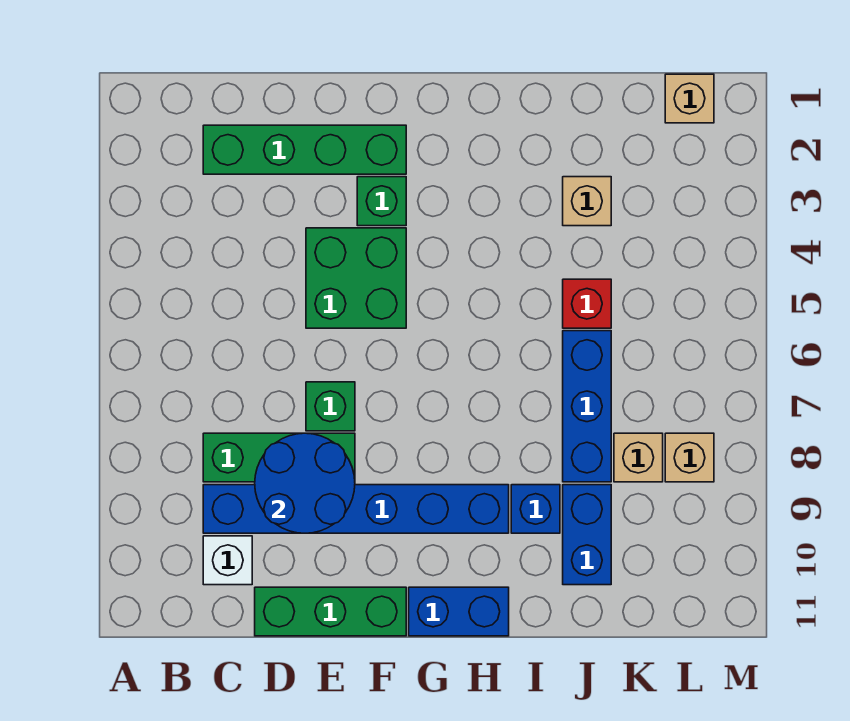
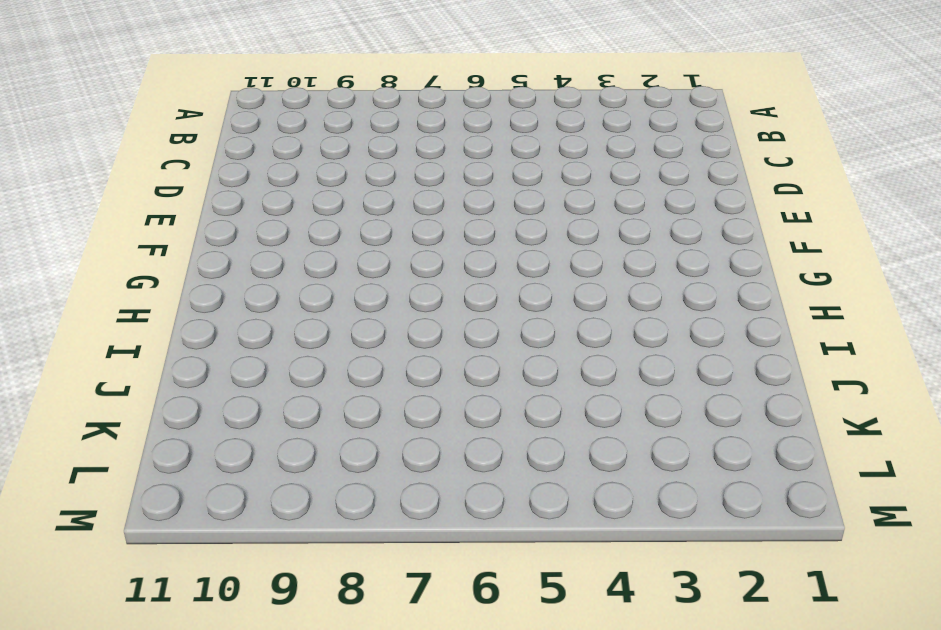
none -> green brick C2:F2 level 1
none -> green brick C8:E8 level 1
none -> blue brick C9:H9 level 1

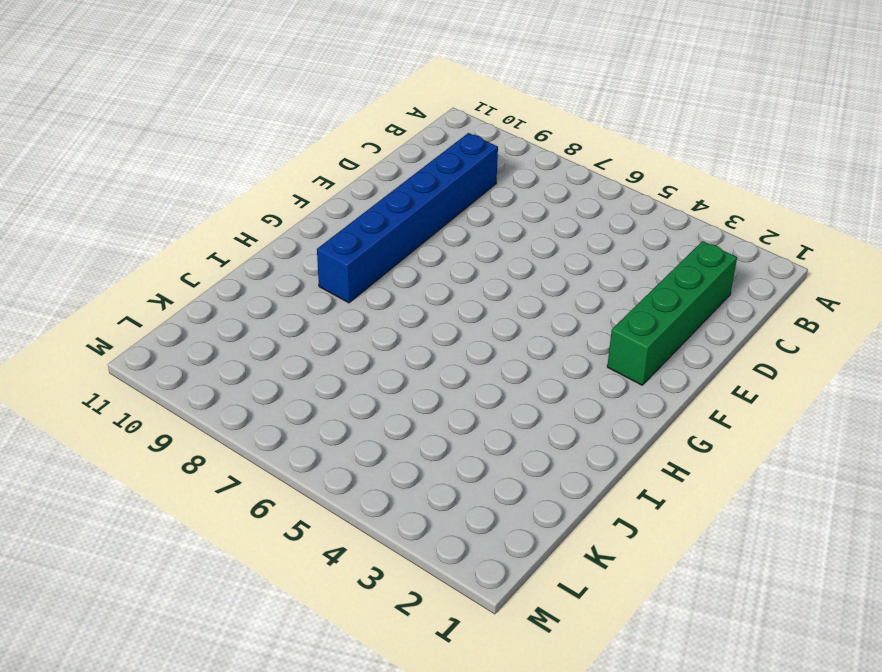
none -> green brick C8:E8 level 1
none -> white brick C10 level 1
none -> green brick D11:F11 level 1

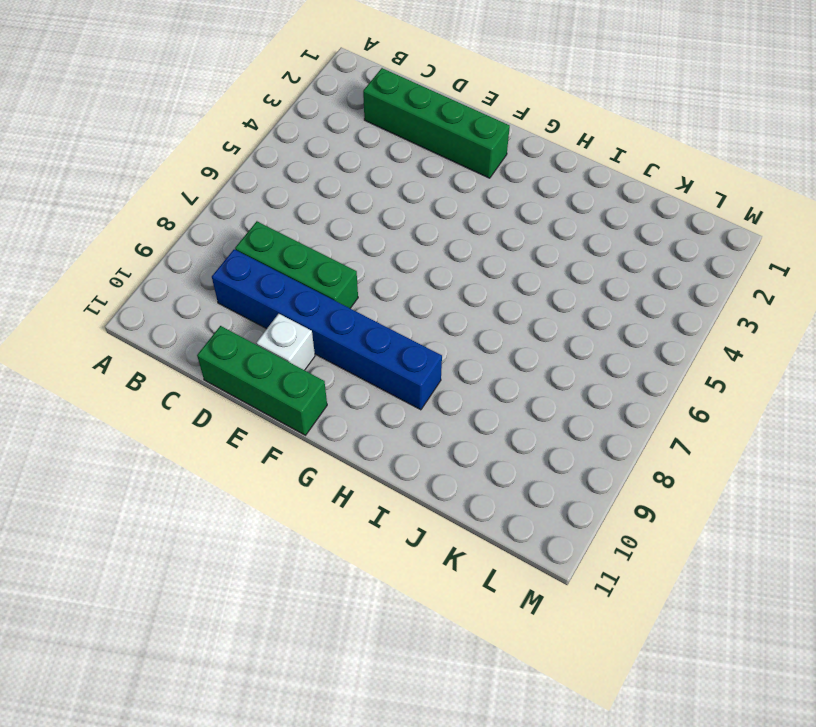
white brick E10 level 1 -> white brick C10 level 1
none -> green brick E4:F5 level 1
none -> green brick E7 level 1
none -> green brick F3 level 1

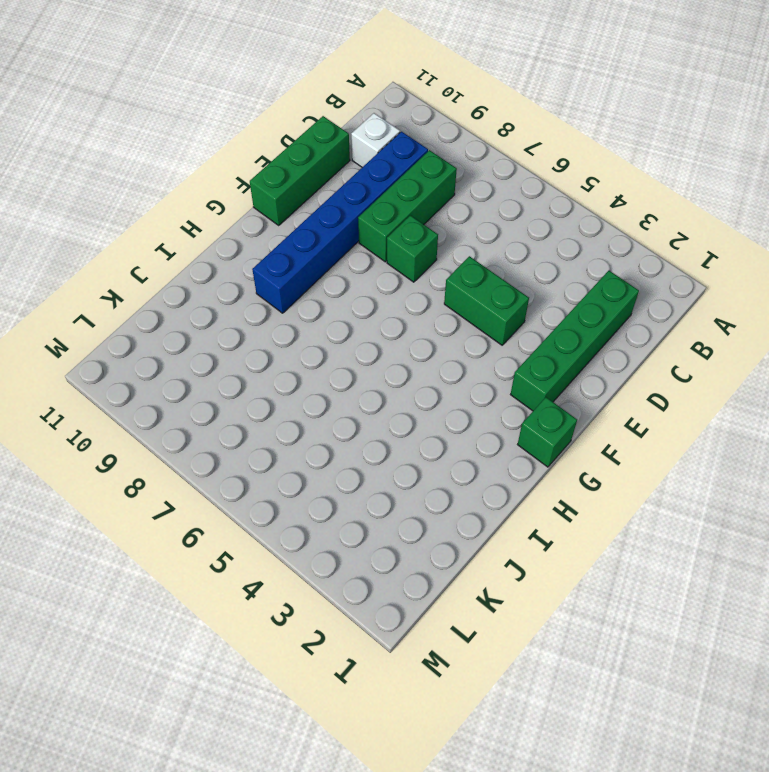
green brick E4:E5 level 1 -> green brick E4:F5 level 1
green brick G1 level 1 -> green brick F3 level 1
none -> blue brick G11:H11 level 1
none -> blue brick I9 level 1
none -> tan brick J3 level 1

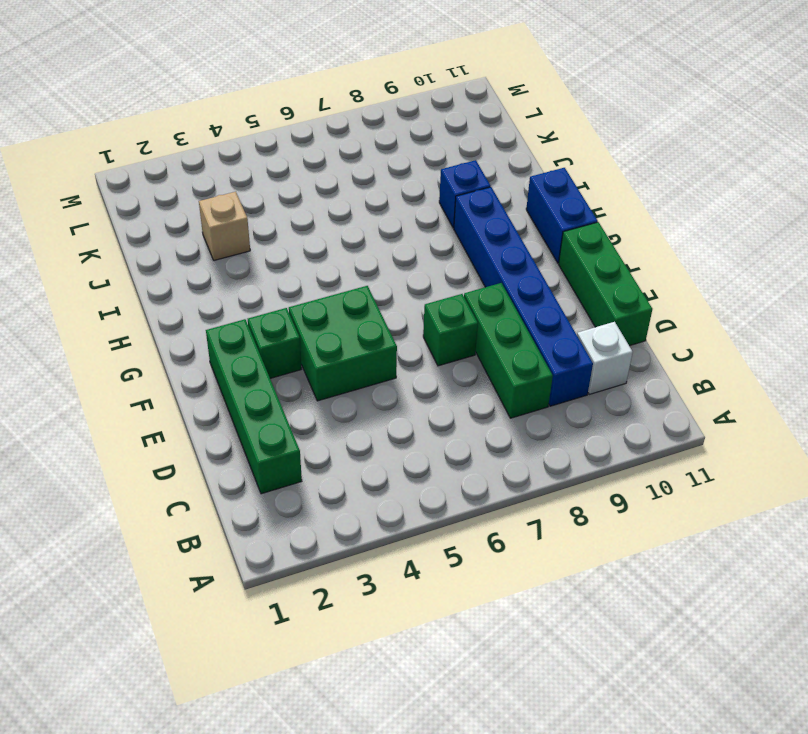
none -> red brick J5 level 1
none -> blue brick J6:J8 level 1
none -> blue brick J9:J10 level 1

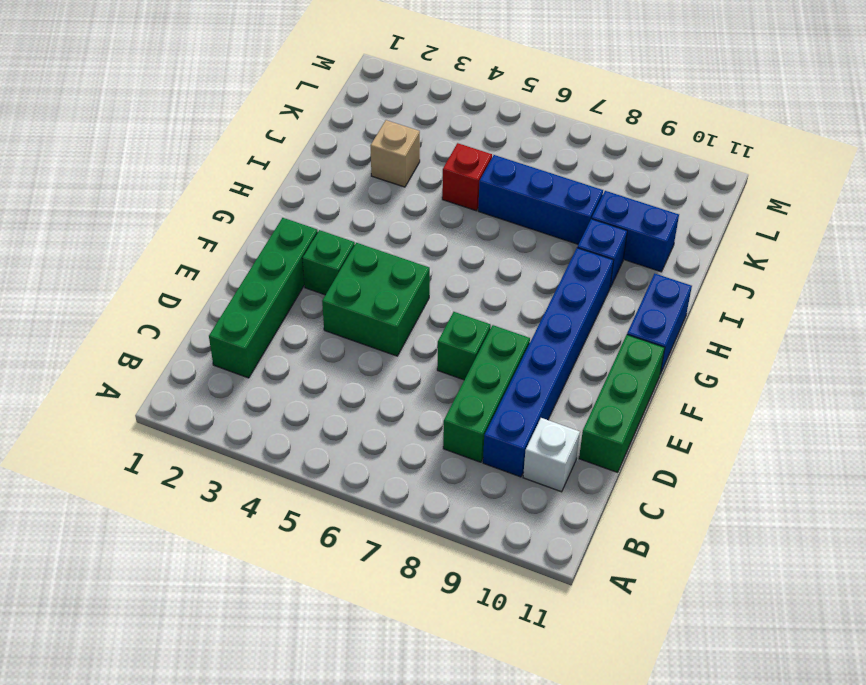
none -> tan brick K8 level 1
none -> tan brick L1 level 1
none -> tan brick L8 level 1

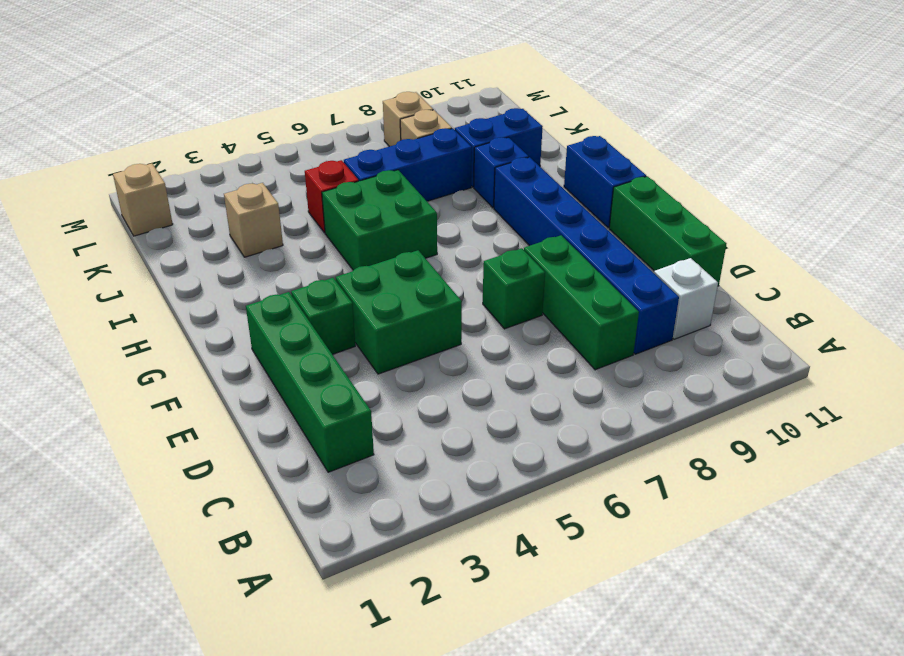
green brick H5:I6 level 1 -> none
none -> blue round brick D8:E9 level 2

